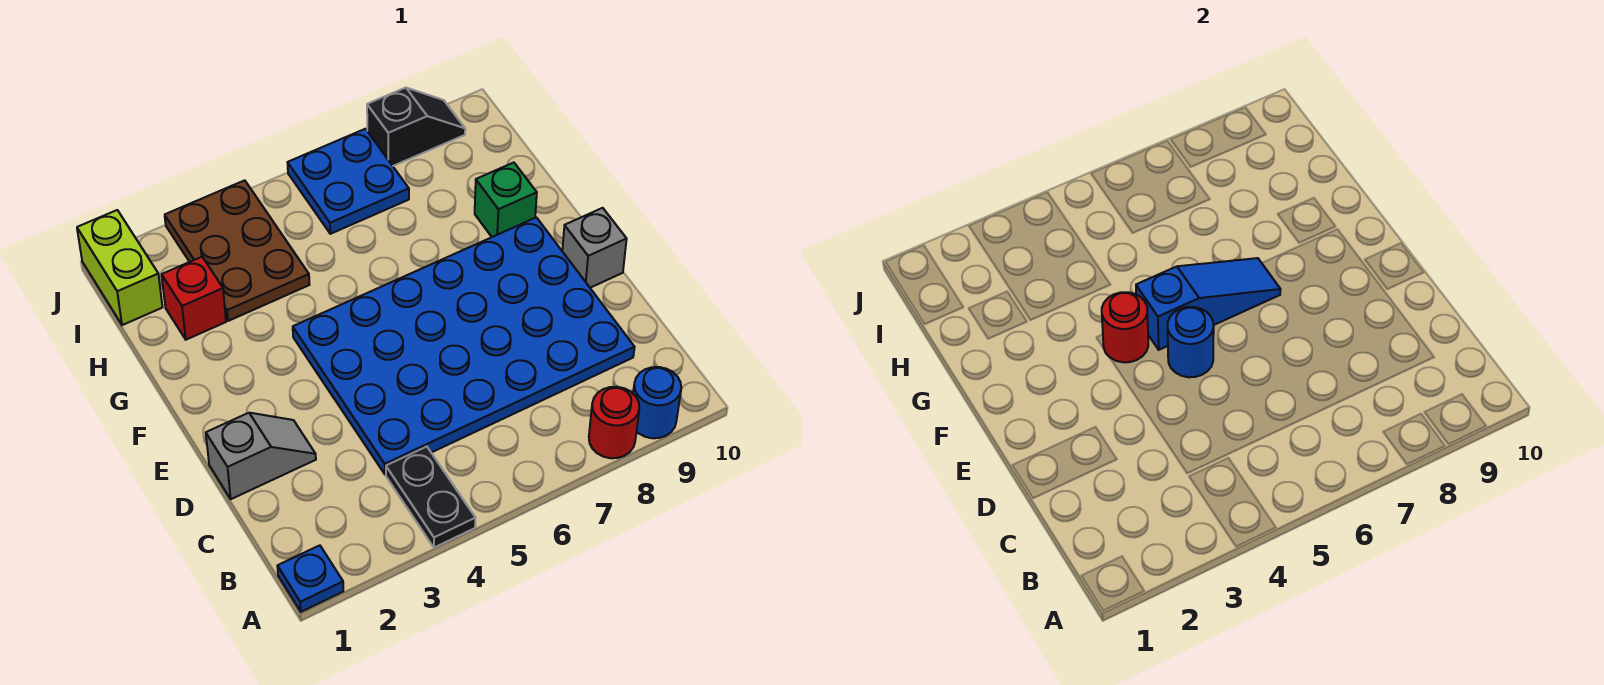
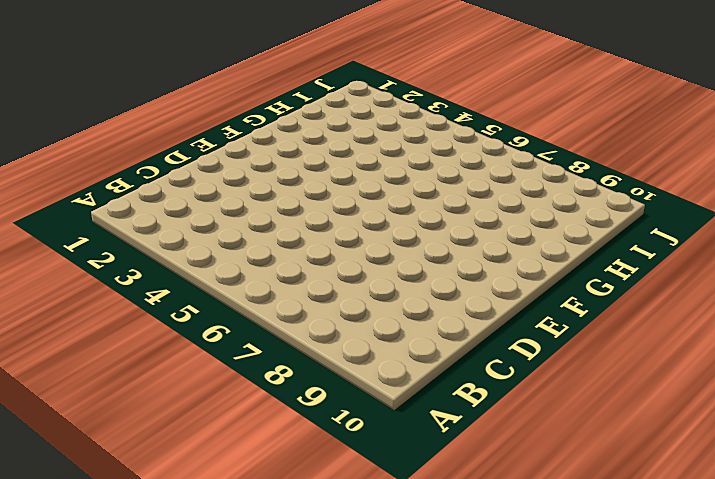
none -> blue plate A1 level 1
none -> black plate A4:B4 level 1
none -> red round brick A8 level 1

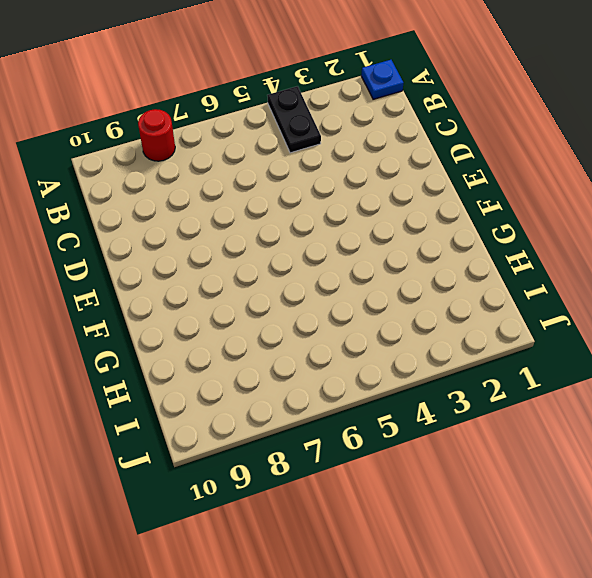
none -> blue round brick A9 level 1
none -> blue plate C4:F9 level 1
none -> grey slope D1:D2 level 1 top 1

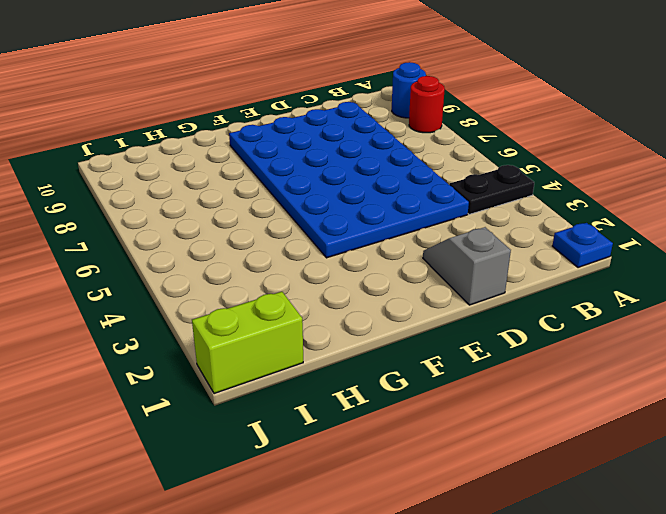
none -> grey brick E10 level 1
none -> green brick G9 level 1
none -> red brick H2 level 1

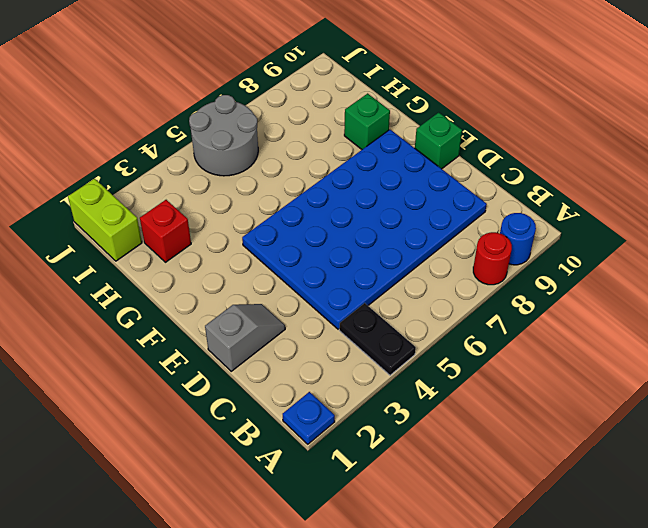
green brick E10 level 1 -> grey brick E10 level 1
grey round brick I5:J6 level 1 -> blue plate I6:J7 level 1
none -> brown plate H3:J4 level 1
none -> black slope J8:J9 level 1 top 8
none -> blue round brick E5 level 2

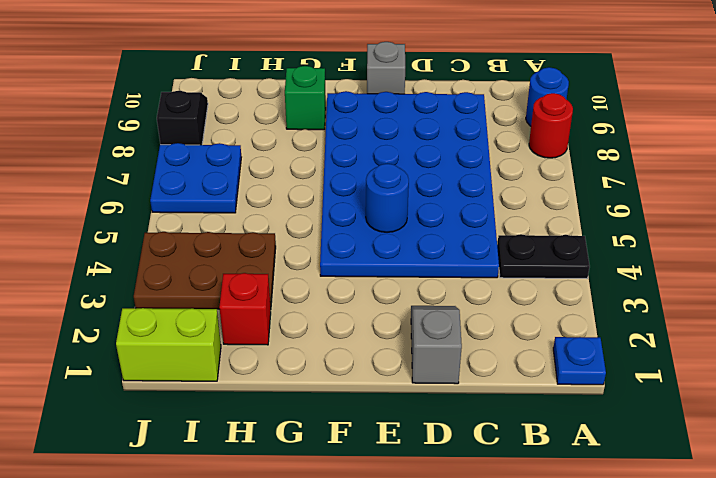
none -> red round brick F4 level 2
none -> blue slope F5:F7 level 2 top 5

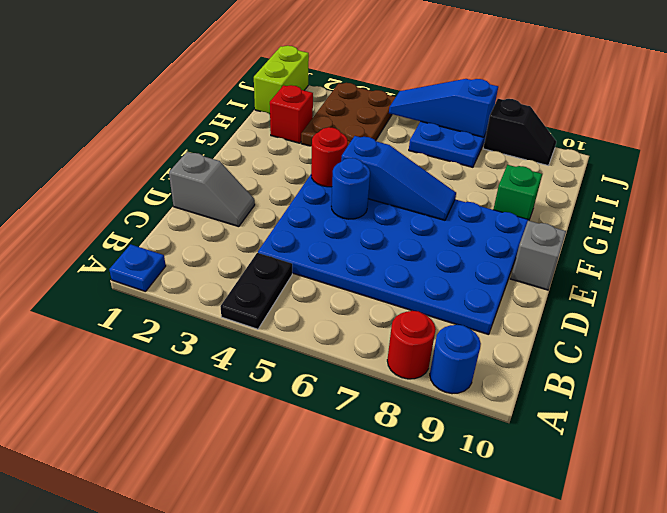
blue slope J5:J7 level 2 top 7 -> none

